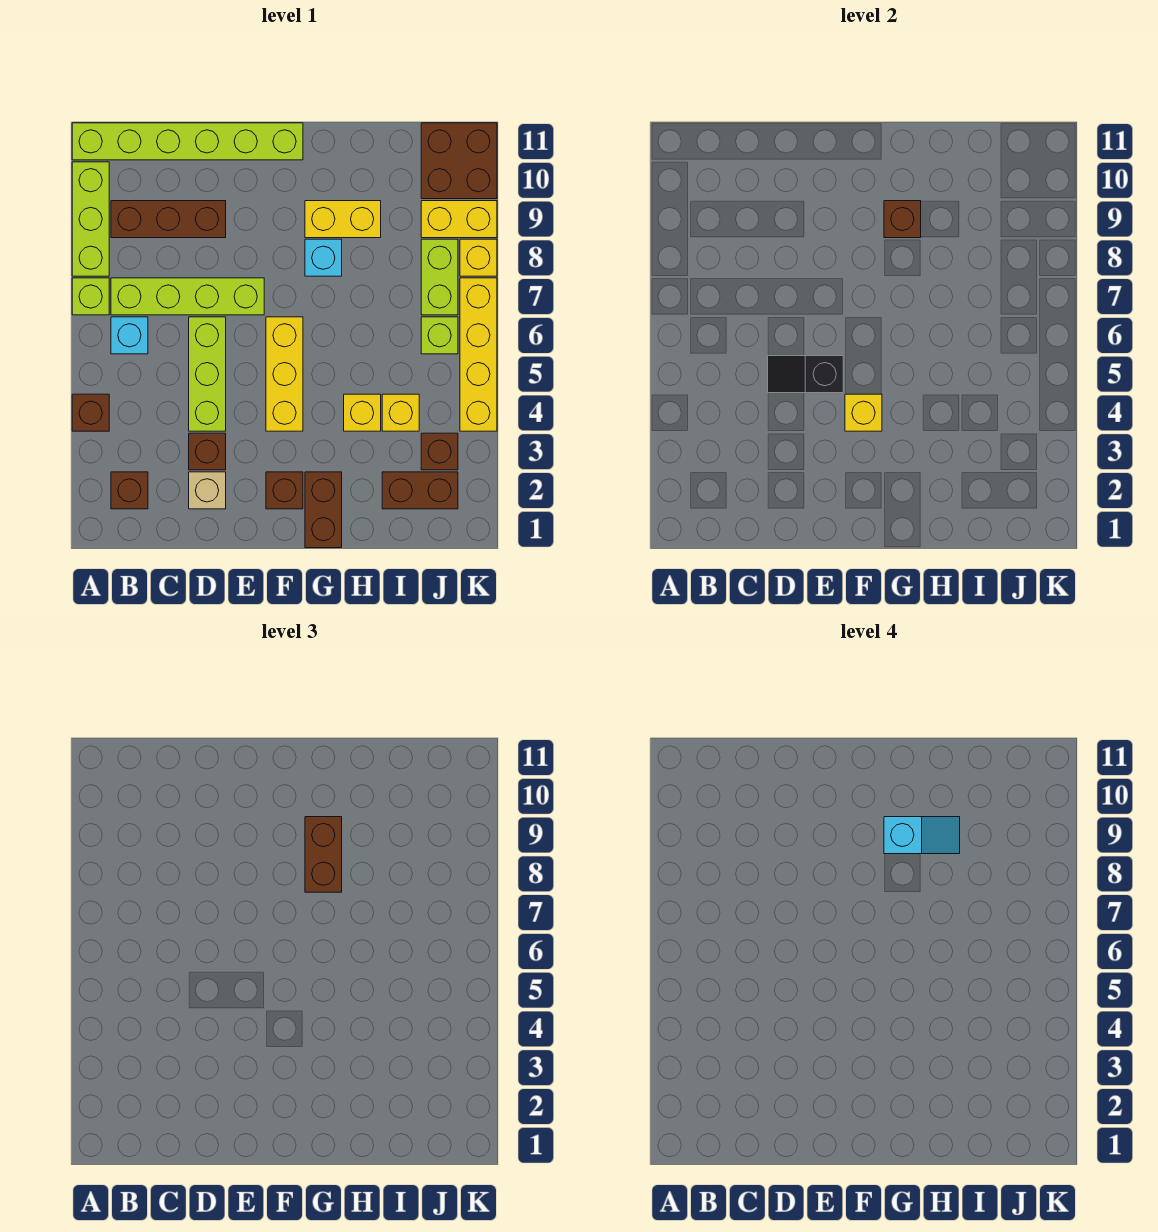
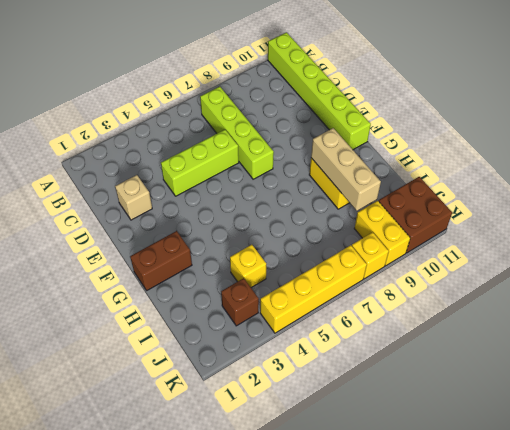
tan brick G9:I9 level 2 -> brown brick G9 level 2
none -> brown brick A4 level 1
none -> lime brick A7 level 1
none -> lime brick A8:A10 level 1
none -> brown brick B2 level 1

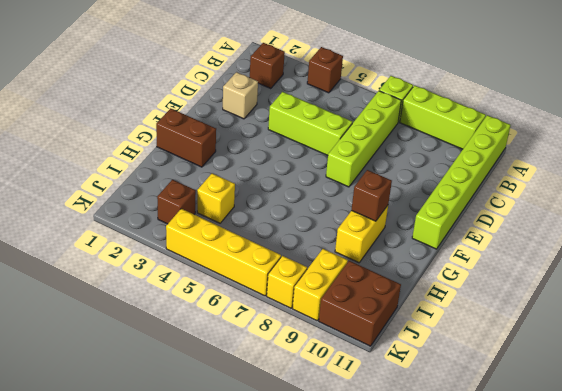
none -> cyan brick B6 level 1
none -> brown brick B9:D9 level 1
none -> brown brick D3 level 1
none -> brown brick F2 level 1

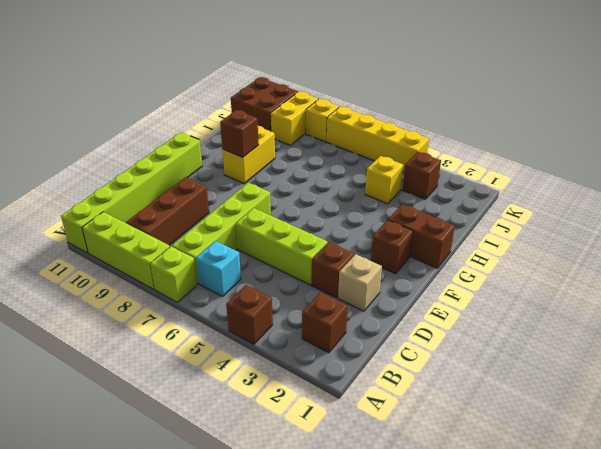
none -> yellow brick F4:F6 level 1
none -> cyan brick G8 level 1
none -> yellow brick H4 level 1
none -> brown brick I2:J2 level 1

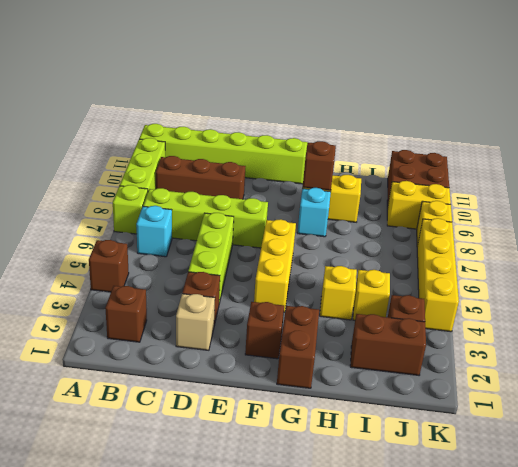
none -> lime brick J6 level 1
none -> lime brick J7:J8 level 1
none -> black slope D5:E5 level 2 top E
none -> yellow brick F4 level 2

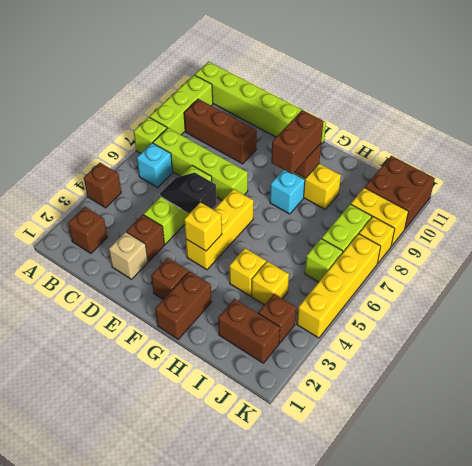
none -> cyan slope G9:H9 level 4 top G

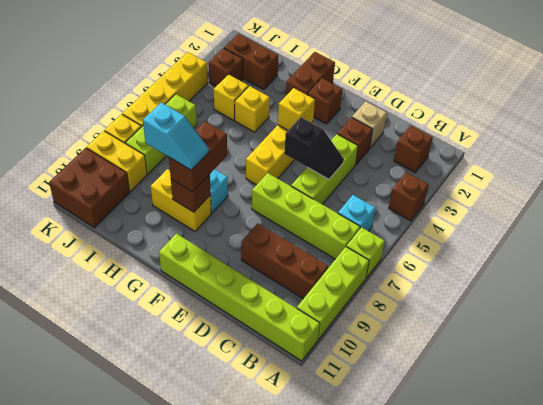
cyan slope G9:H9 level 4 top H -> cyan slope G9:H9 level 4 top G

